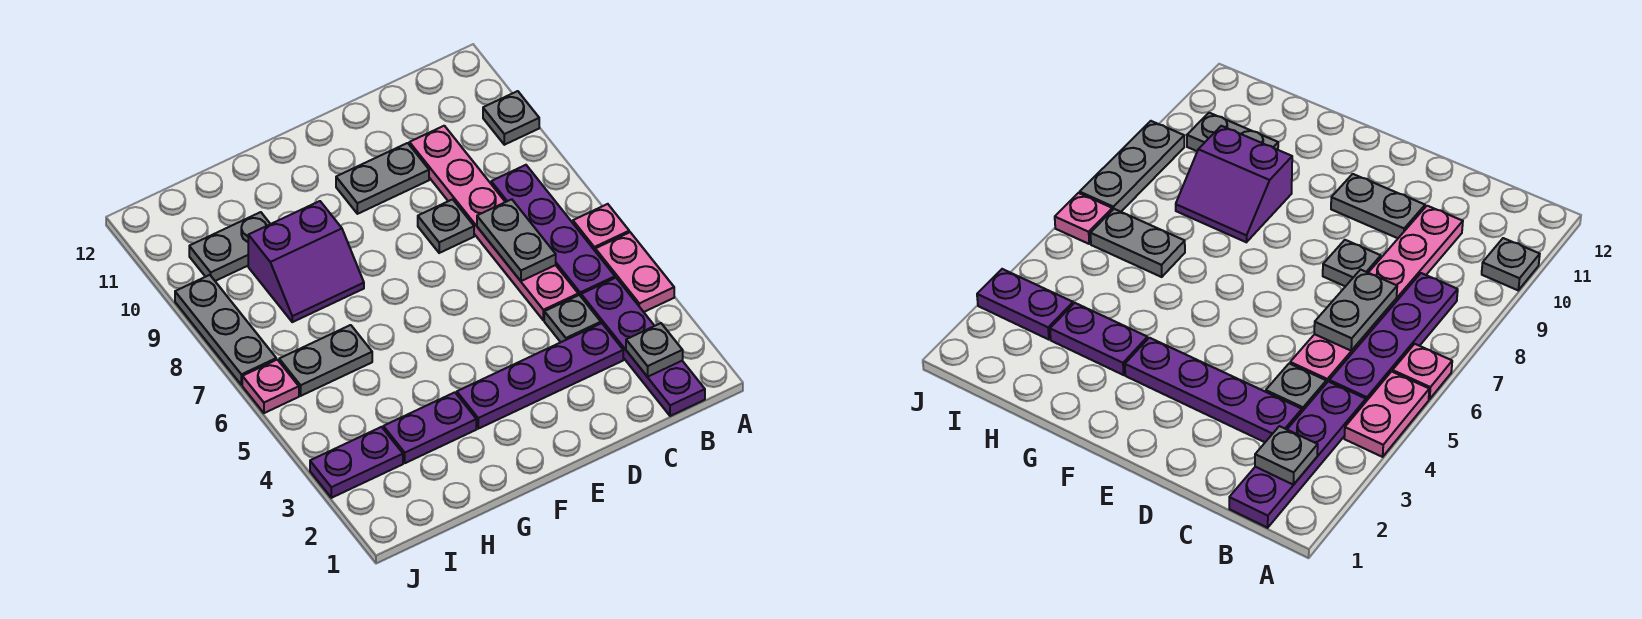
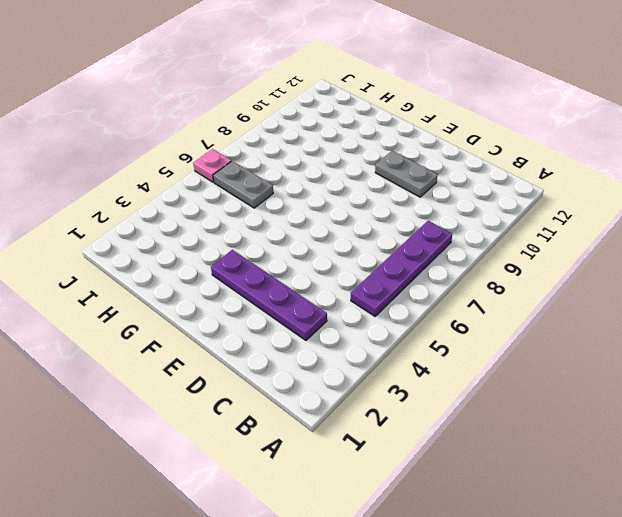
none -> pink plate A4:A5 level 1
none -> pink plate A6 level 1
none -> grey plate A10 level 1

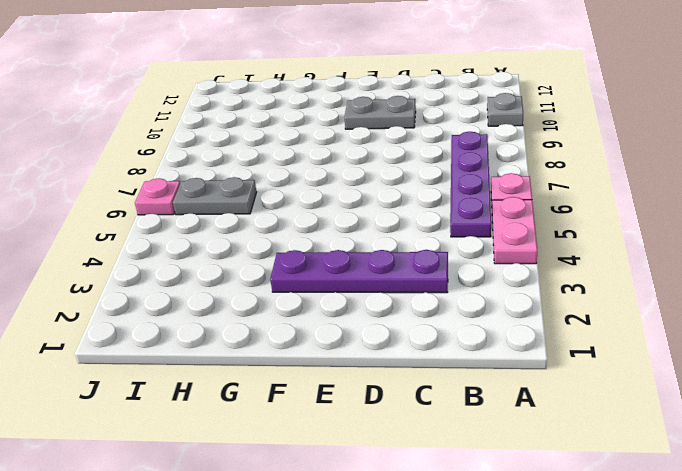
none -> purple plate B1:B4 level 1
none -> grey plate C4 level 1
none -> pink plate C5:C10 level 1

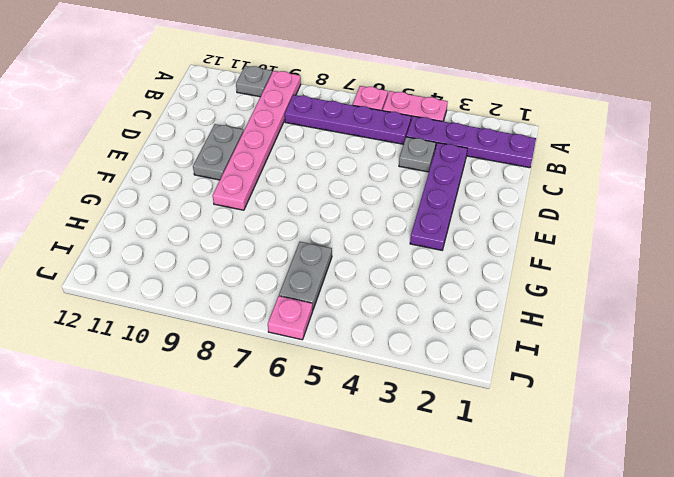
pink plate A9:F9 level 1 -> pink plate C5:C10 level 1
none -> grey plate D8 level 1
none -> purple plate G3:H3 level 1
none -> purple slope G8:H9 level 1 top 9

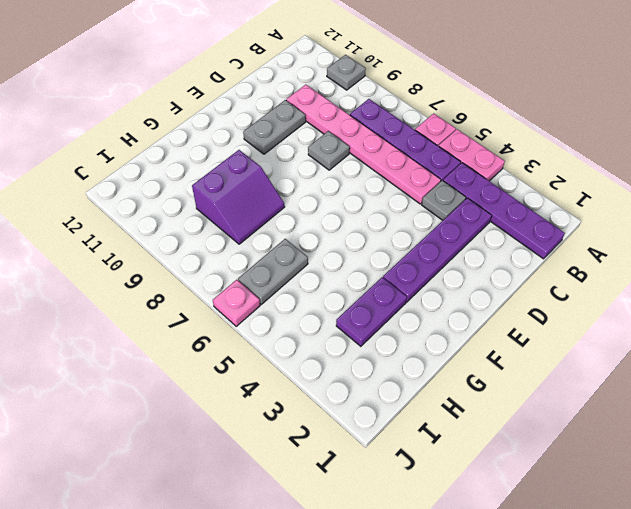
none -> grey plate H10:I10 level 1
none -> purple plate I3:J3 level 1
none -> grey plate J7:J9 level 1

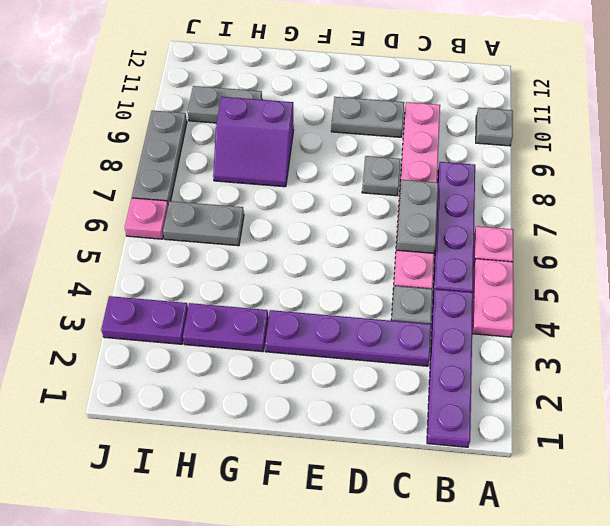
none -> grey plate B2 level 2

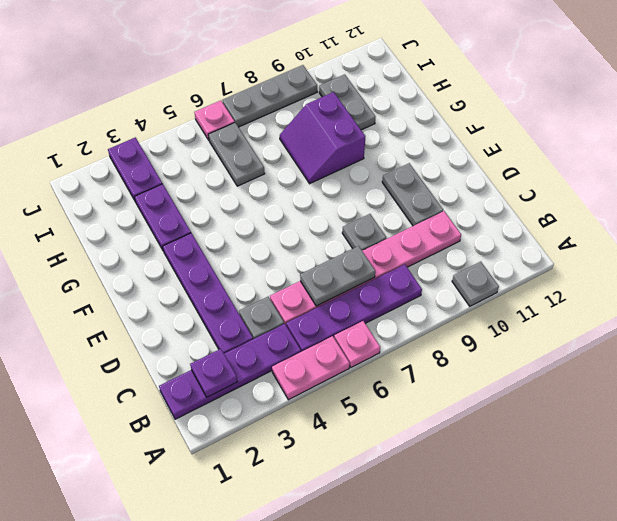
purple plate B2 level 2 -> grey plate B2 level 2

